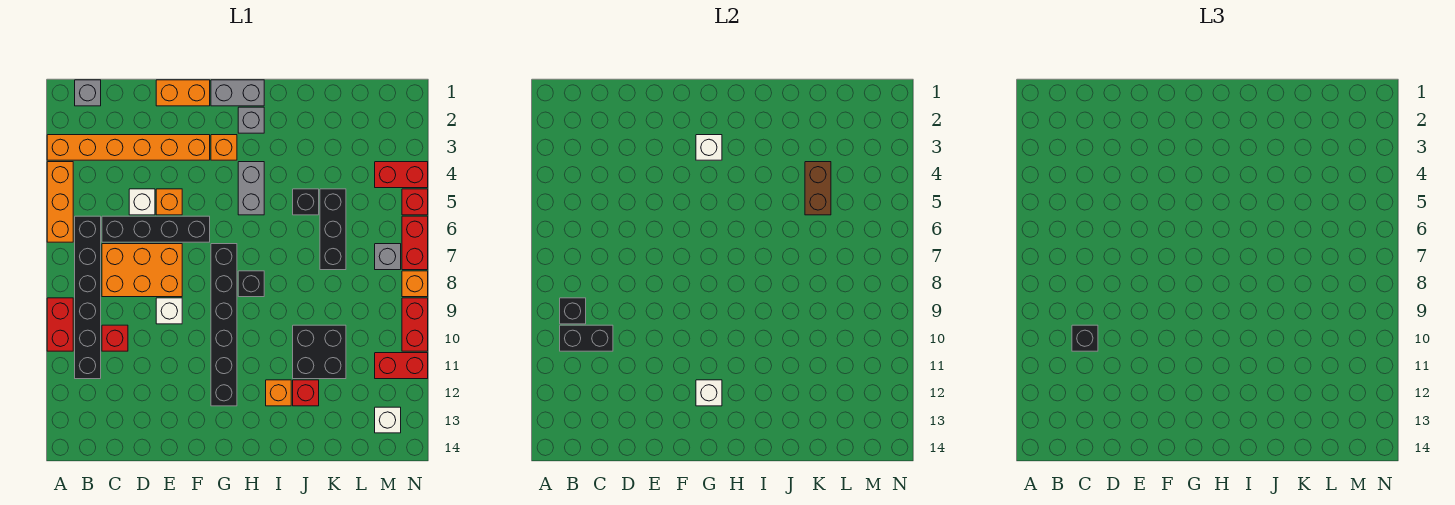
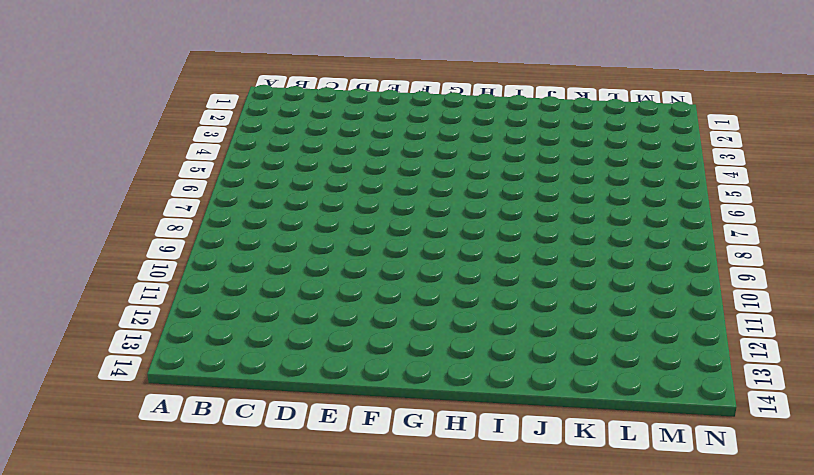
none -> orange brick A3:F3 level 1
none -> orange brick A4:A6 level 1
none -> red brick A9:A10 level 1
none -> grey brick B1 level 1

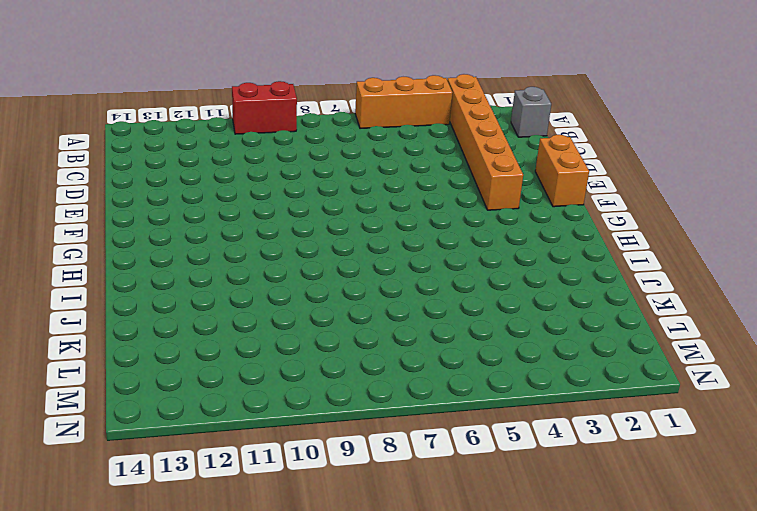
none -> black brick B6:B11 level 1
none -> black brick C6:F6 level 1
none -> orange brick C7:E8 level 1
none -> red brick C10 level 1

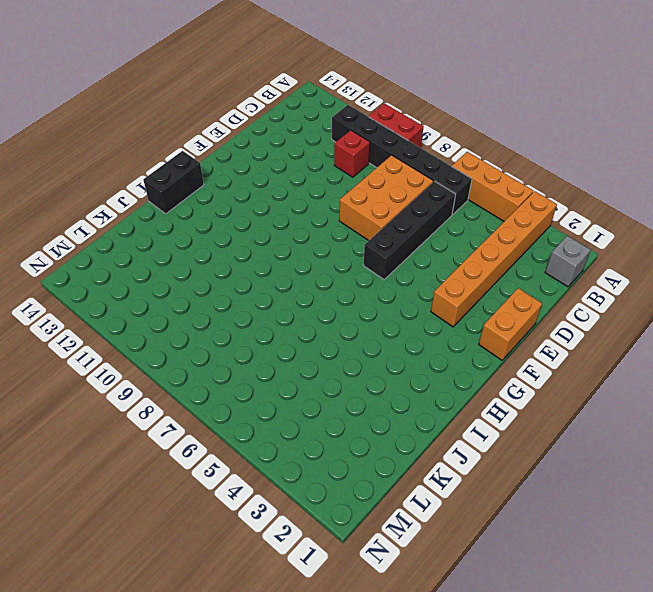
black brick H14:I14 level 1 -> black brick B10:C10 level 2
none -> white brick D5 level 1
none -> orange brick E5 level 1
none -> white brick E9 level 1
none -> grey brick G1:H1 level 1

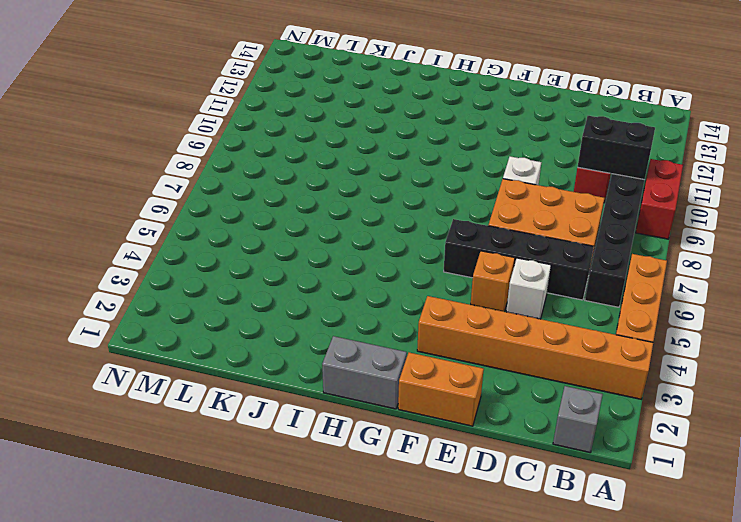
none -> orange brick G3 level 1
none -> black brick G7:G12 level 1
none -> grey brick H2 level 1
none -> grey brick H4:H5 level 1

